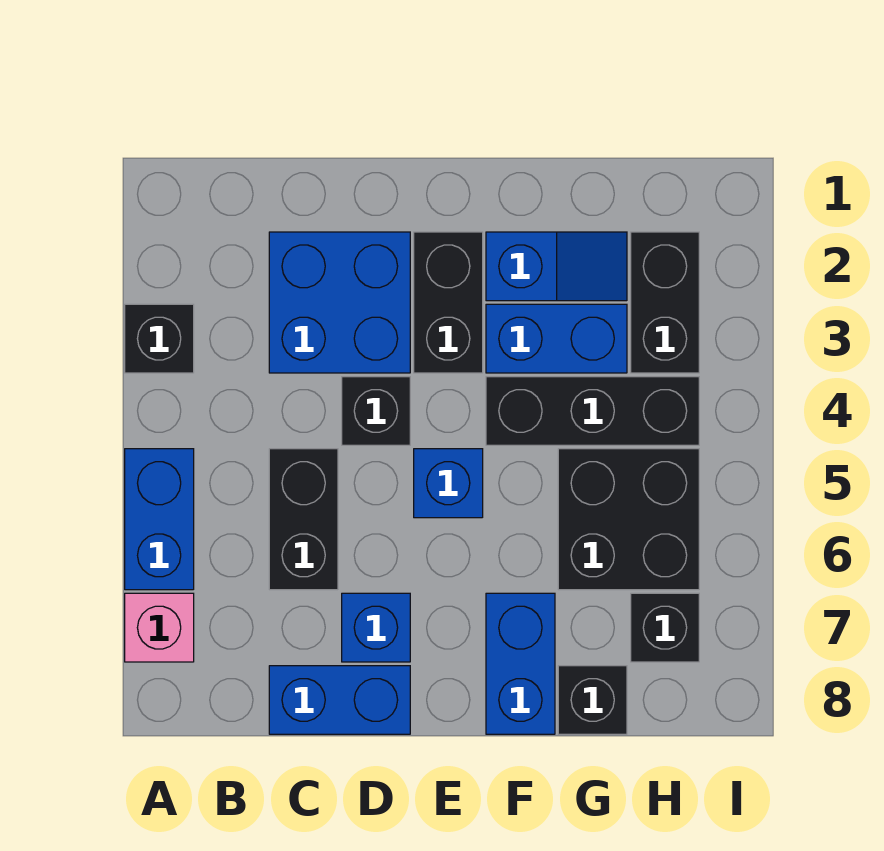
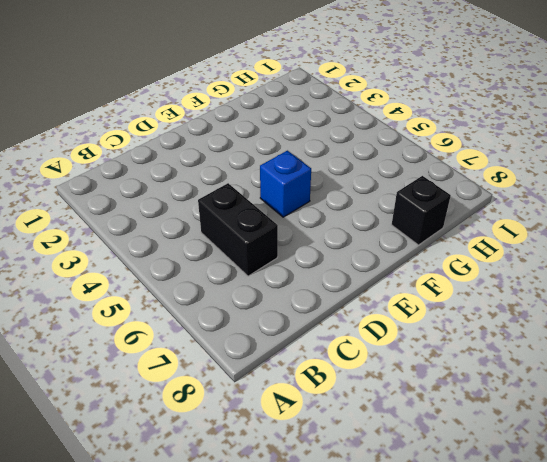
none -> black brick A3 level 1
none -> blue brick A5:A6 level 1
none -> pink brick A7 level 1

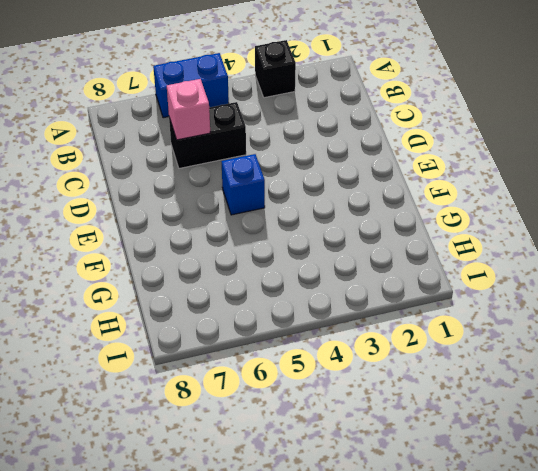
pink brick C6 level 2 -> pink brick A7 level 1
none -> blue brick C2:D3 level 1
none -> blue brick C8:D8 level 1
none -> black brick D4 level 1

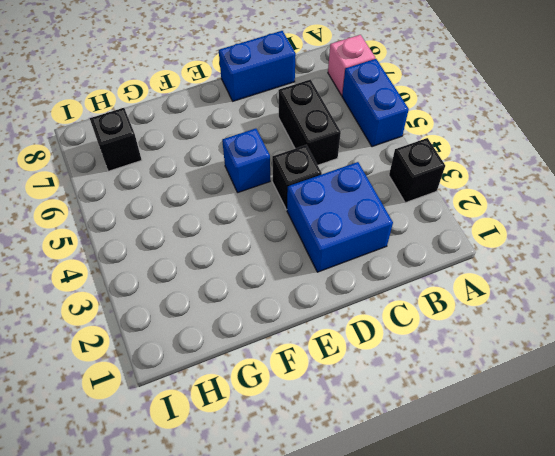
none -> blue brick D7 level 1
none -> black brick E2:E3 level 1
none -> blue slope F2:G2 level 1 top F

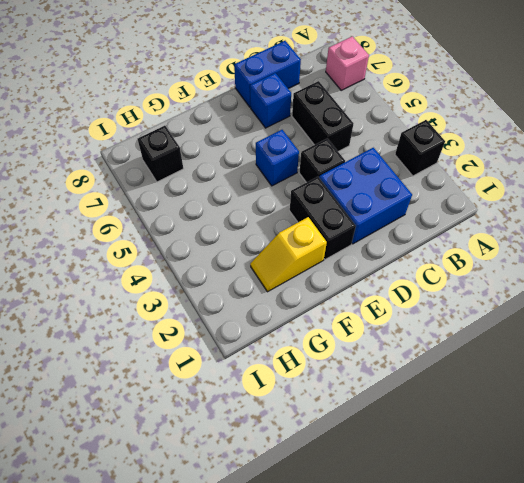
yellow slope F2:G2 level 1 top F -> blue slope F2:G2 level 1 top F
none -> blue brick A5:A6 level 1
none -> blue brick F3:G3 level 1
none -> black brick F4:H4 level 1

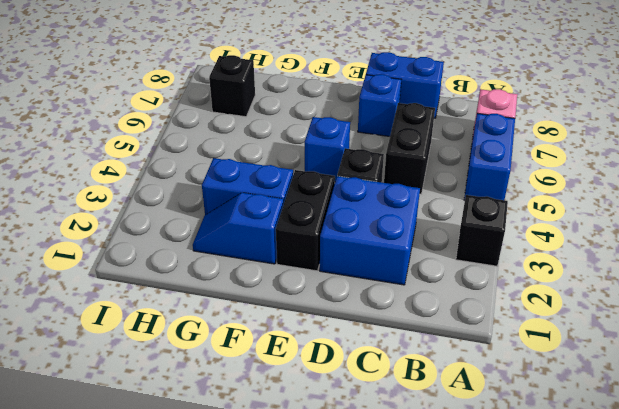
none -> black brick F4:H4 level 1
none -> blue brick F7:F8 level 1
none -> black brick G5:H6 level 1

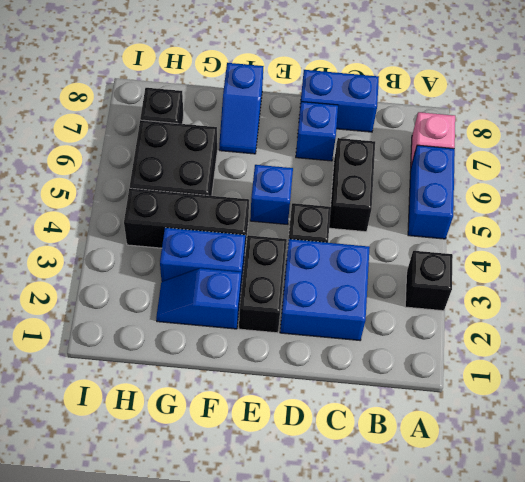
blue slope F7:F8 level 1 top 8 -> blue brick F7:F8 level 1
none -> black brick G8 level 1
none -> black brick H2:H3 level 1

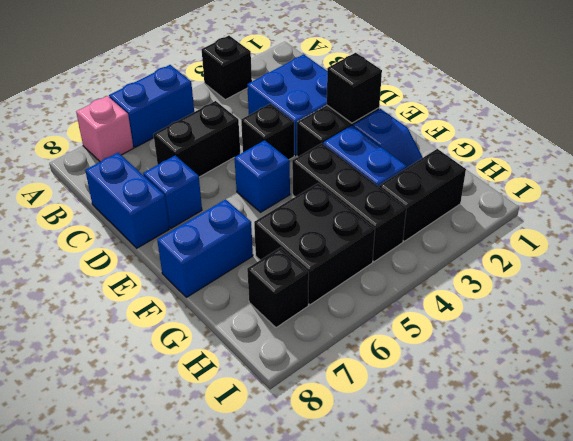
black brick E2 level 2 -> black brick G8 level 1

